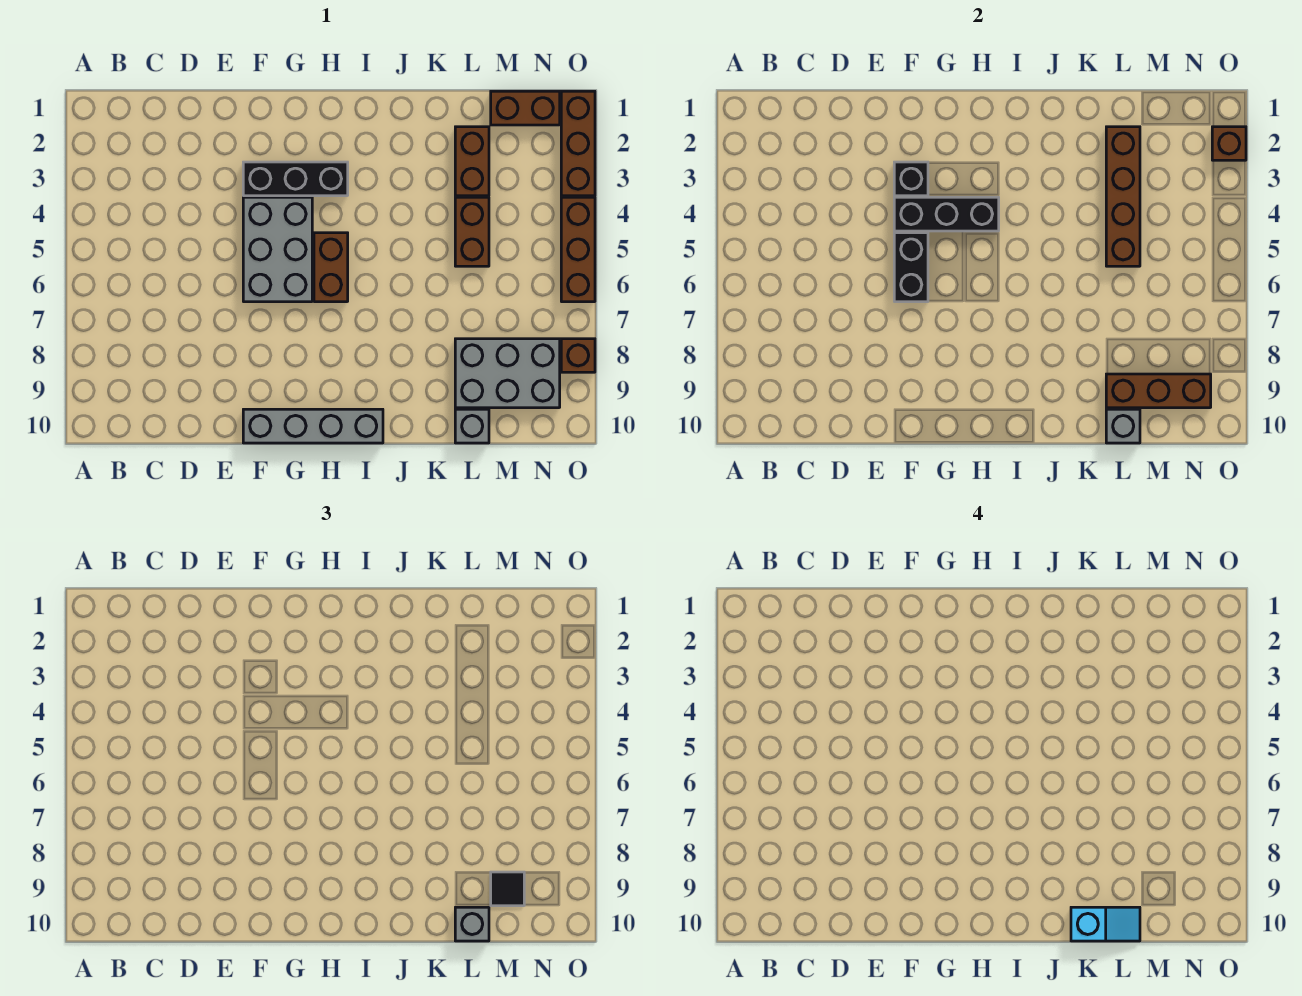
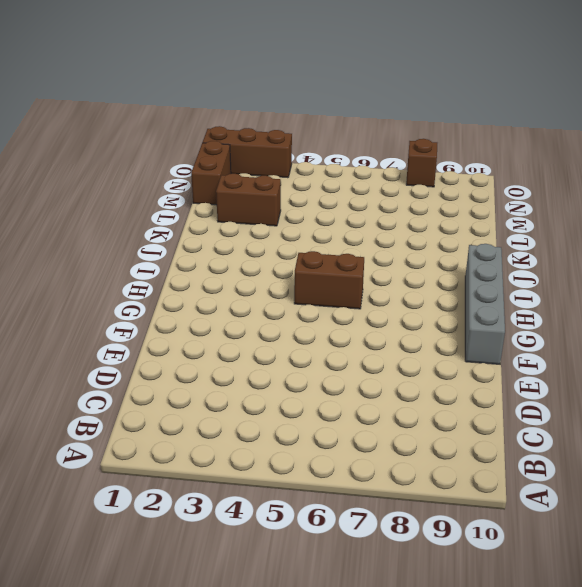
none -> black brick F3:H3 level 1
none -> grey brick F4:G6 level 1
none -> brown brick L4:L5 level 1

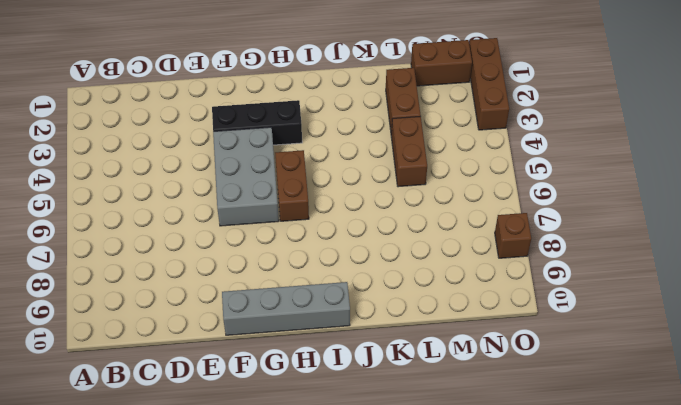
none -> grey brick L8:N9 level 1
none -> grey brick L10 level 1
none -> brown brick O4:O6 level 1

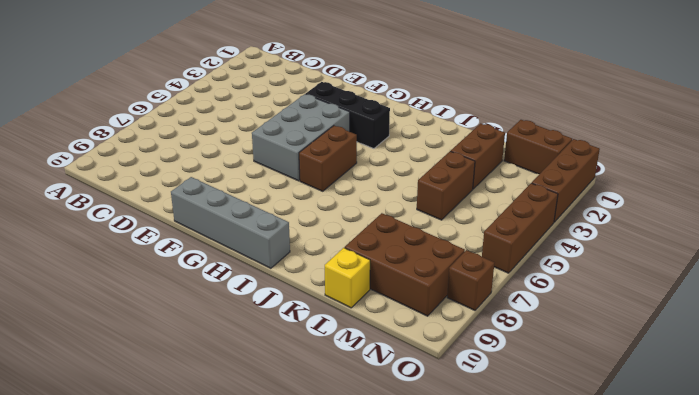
brown brick L8:N9 level 1 -> grey brick L8:N9 level 1
yellow brick L10 level 1 -> grey brick L10 level 1
none -> black brick F3 level 2
none -> black brick F4:H4 level 2
none -> black brick F5:F6 level 2

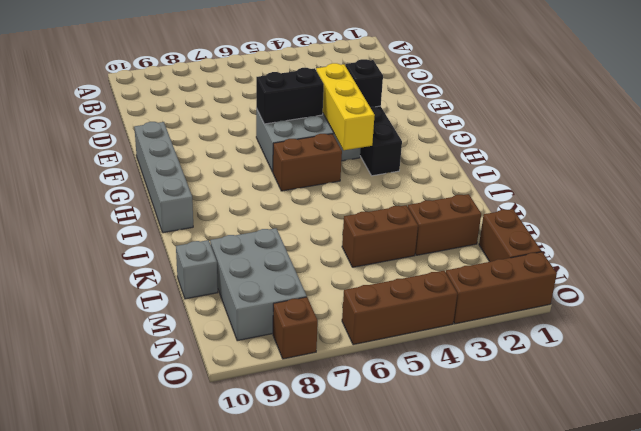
yellow brick F4:H4 level 2 -> black brick F4:H4 level 2
none -> brown brick L2:L5 level 2
none -> brown brick L9:N9 level 2
none -> grey brick L10 level 2

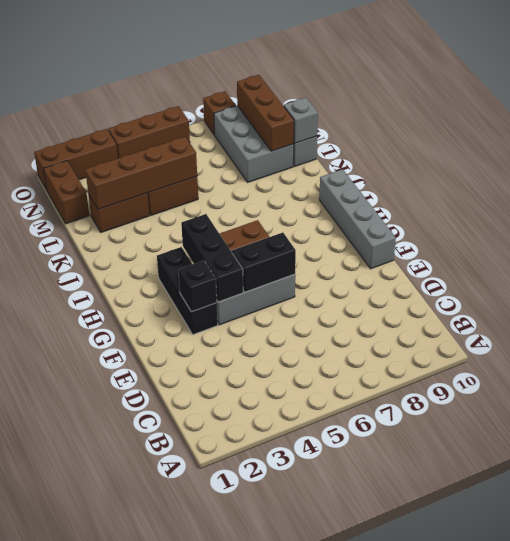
none -> brown brick O2 level 2
none -> grey brick L10 level 3
none -> black tile M9 level 3

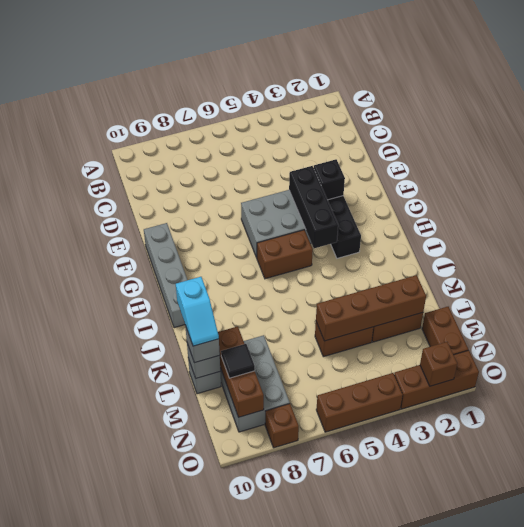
none -> black brick F5:F6 level 2

